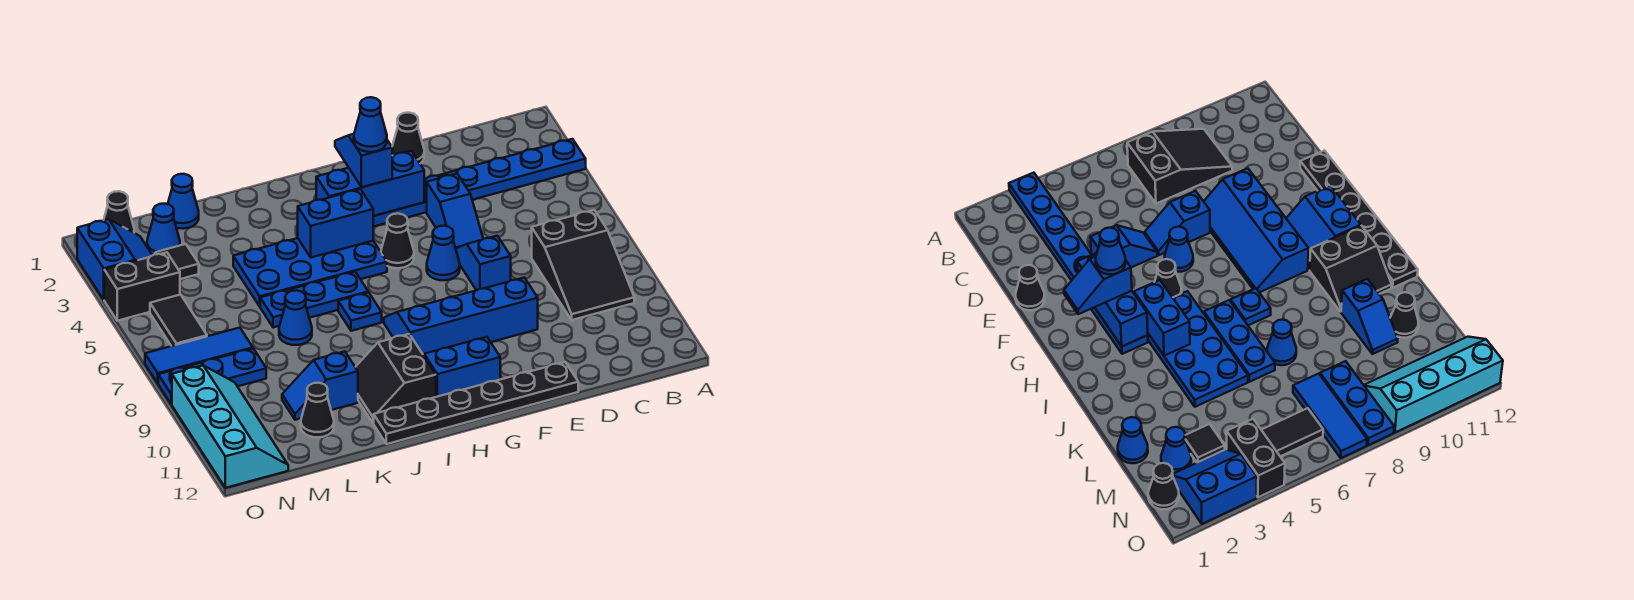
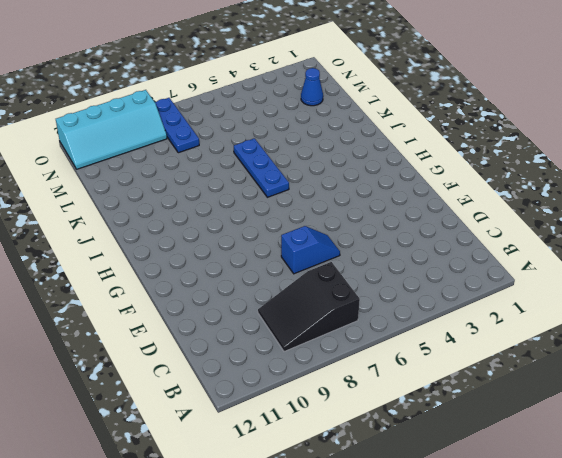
none -> blue plate A3:H3 level 1
none -> black cone E1 level 1
none -> blue slope E4:E5 level 1 top 4
none -> blue slope E8:H9 level 1 top 9

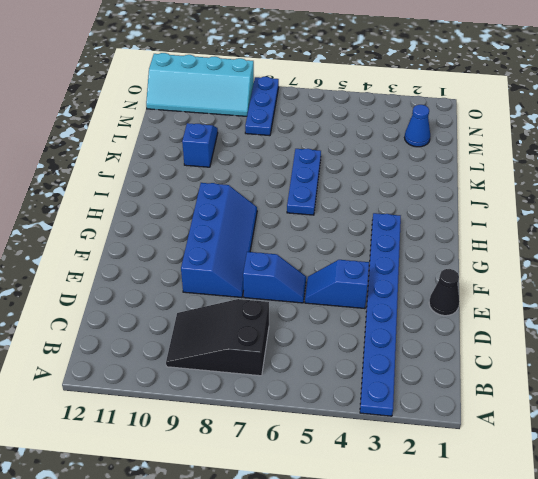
none -> black plate E12:J12 level 1
none -> blue cone F6 level 1
none -> black cone G5 level 1
none -> blue slope G10:H11 level 1 top 11

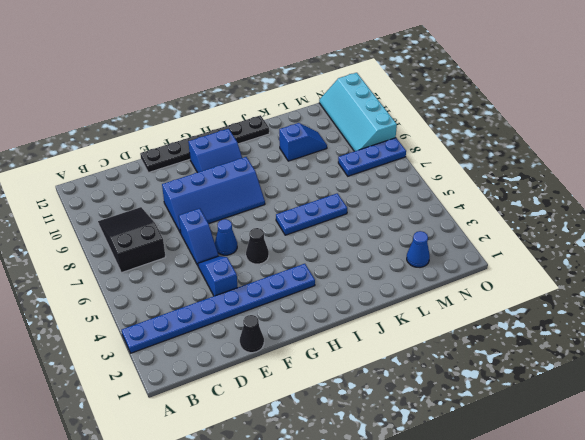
none -> blue plate H4:K5 level 1
none -> blue plate I7 level 1
none -> black slope I10:J11 level 1 top I
none -> blue cone K7 level 1

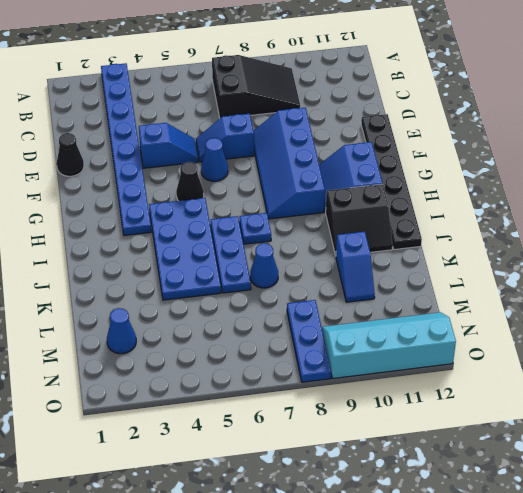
none -> blue cone L1 level 1
none -> black cone L11 level 1
none -> black tile M3 level 1
none -> blue tile M7:O7 level 1

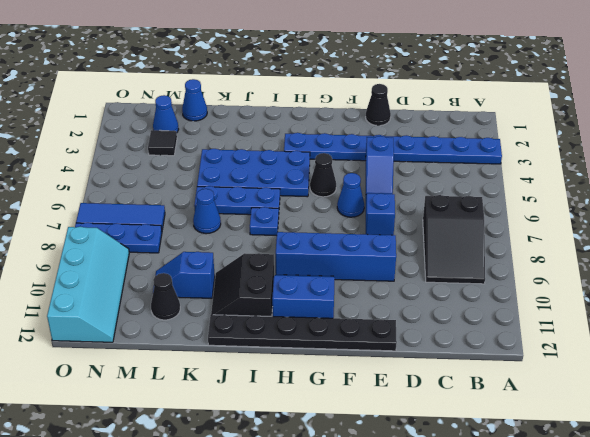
none -> black cone N1 level 1
none -> blue slope N2:O3 level 1 top O
none -> black brick N4:O4 level 1
none -> black tile N5:N6 level 1

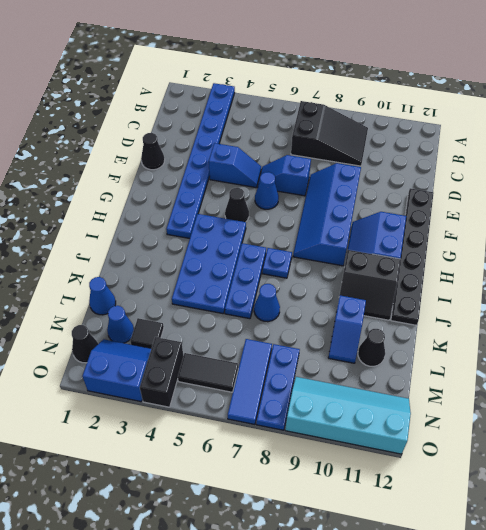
none -> blue brick F3:H3 level 2
none -> blue brick H4:I4 level 2
none -> blue slope G2:G3 level 3 top 3
none -> blue cone G3 level 4

